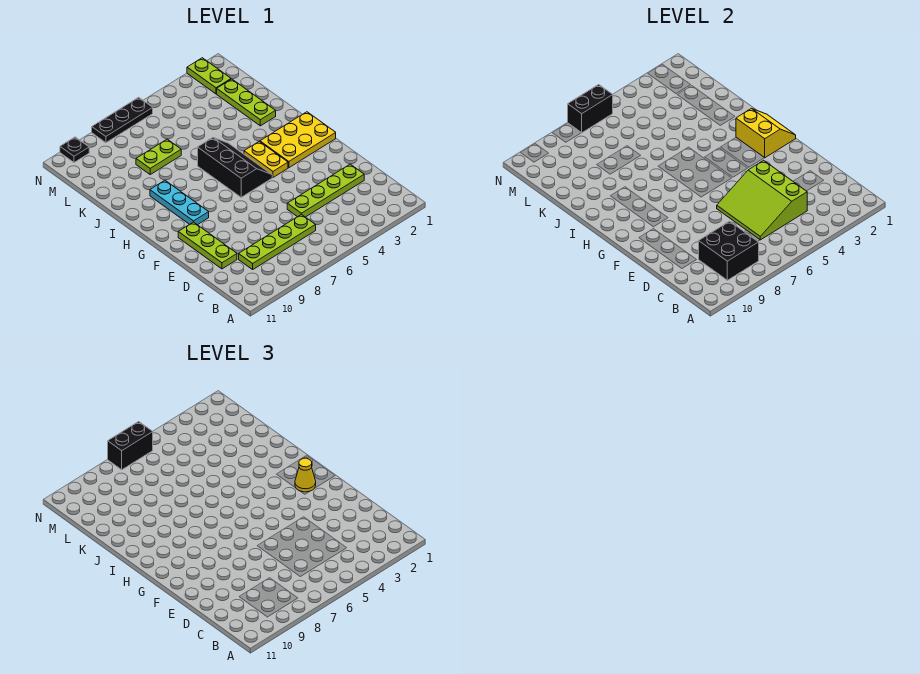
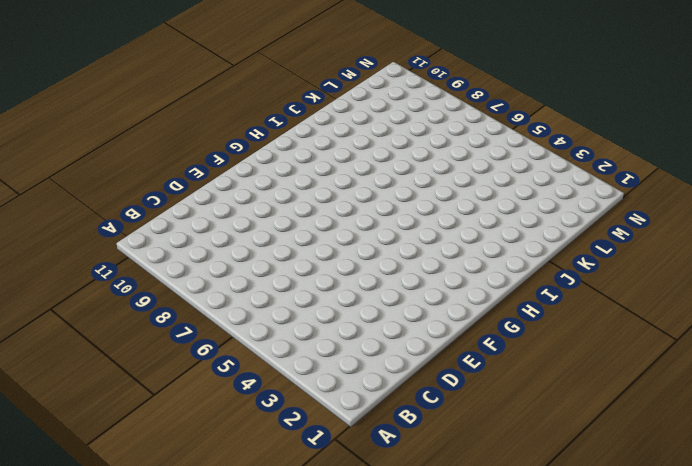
none -> lime plate C6:C9 level 1
none -> lime plate D2:D5 level 1
none -> lime plate D10:F10 level 1

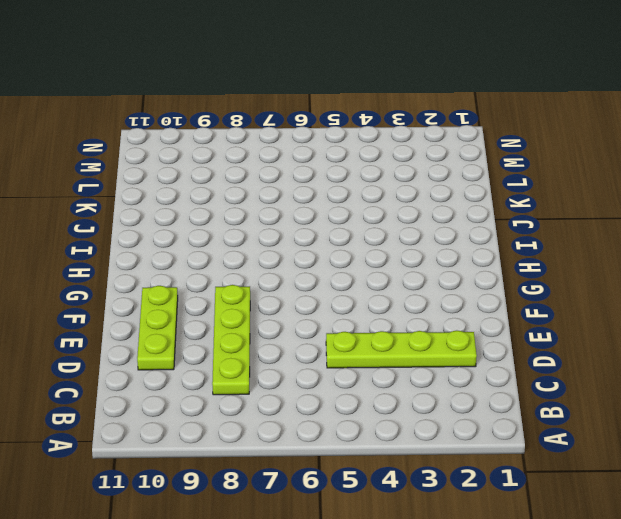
lime plate C8:F8 level 1 -> lime plate C6:C9 level 1
none -> yellow plate G1:H3 level 1
none -> yellow plate G4:H4 level 1
none -> black slope G5:I6 level 1 top 6

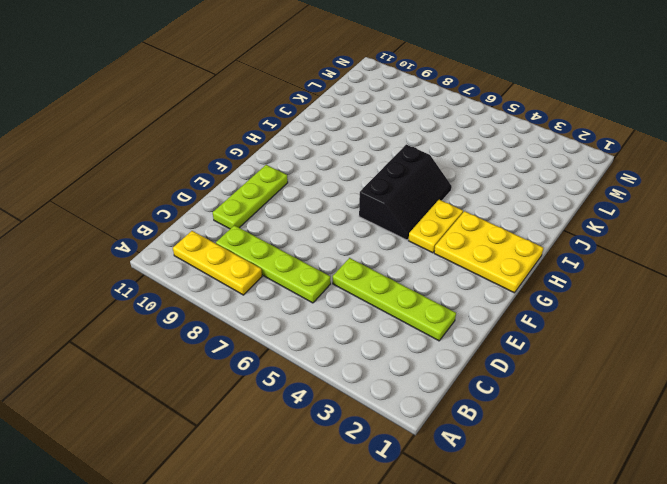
yellow plate B8:B10 level 1 -> none
none -> cyan plate G9:I9 level 1
none -> lime plate J2:L2 level 1
none -> lime plate K7:K8 level 1

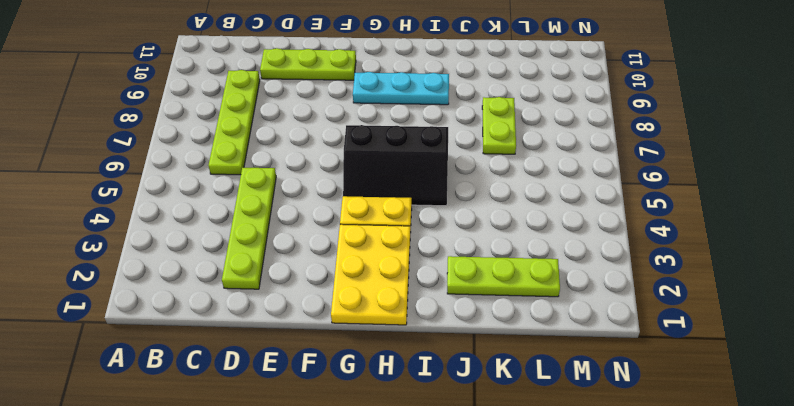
none -> lime plate M2:N2 level 1
none -> black plate N6:N8 level 1
none -> black plate N10 level 1

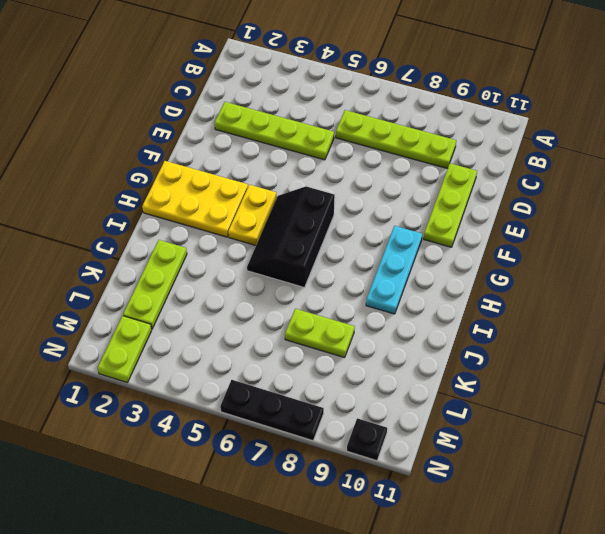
none -> black brick B8:C9 level 2
none -> lime slope C4:E6 level 2 top 4
none -> yellow slope G1:H2 level 2 top 2

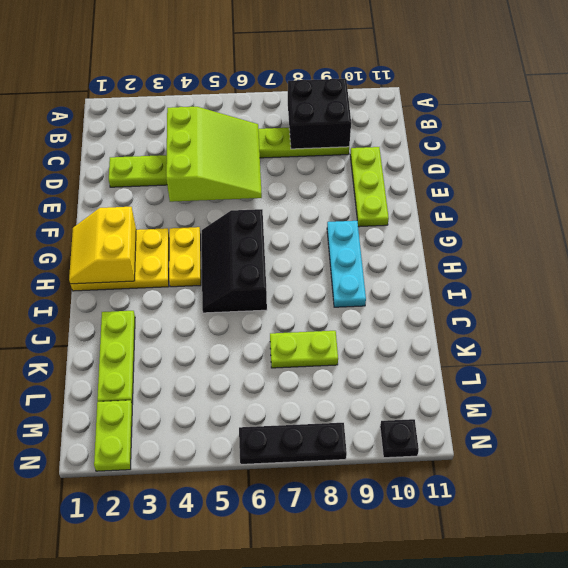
none -> black brick N6:N7 level 2
none -> yellow cone G2 level 3
none -> black brick N6:N7 level 3

